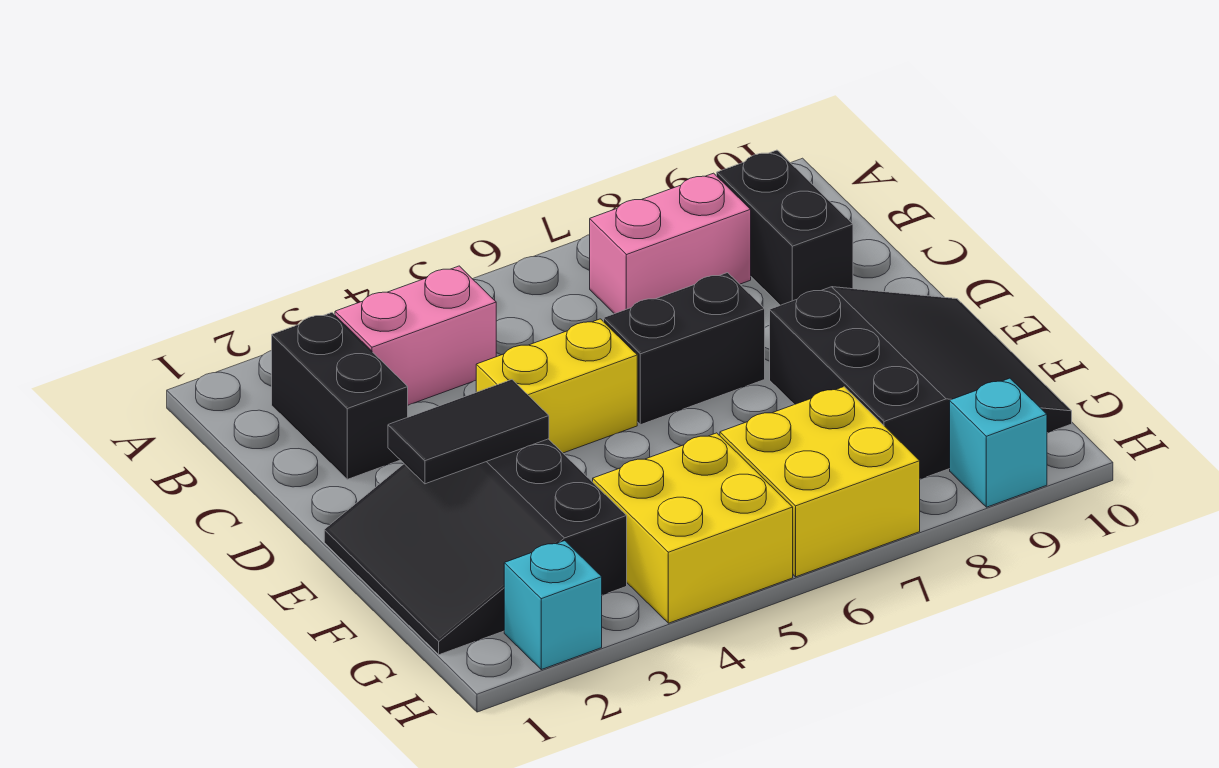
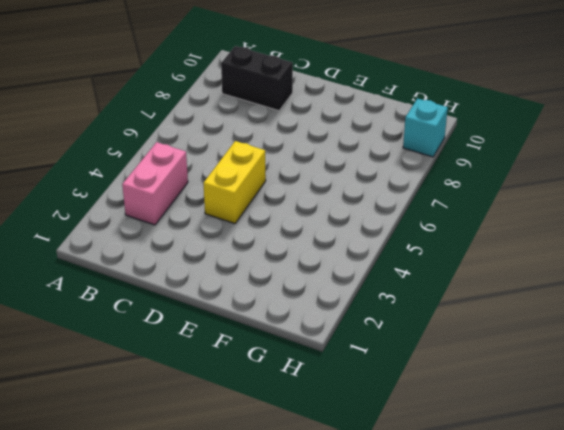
none -> black brick B2:C2 level 1
none -> pink brick B7:B8 level 1
none -> black brick D6:D7 level 1

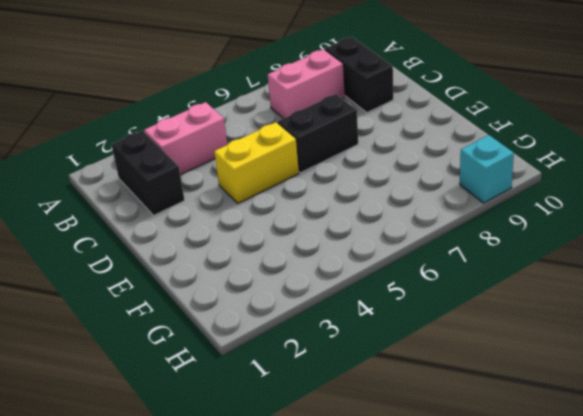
none -> black slope E1:G3 level 1 top 3
none -> black slope E8:G10 level 1 top 8
none -> yellow brick G4:H5 level 1

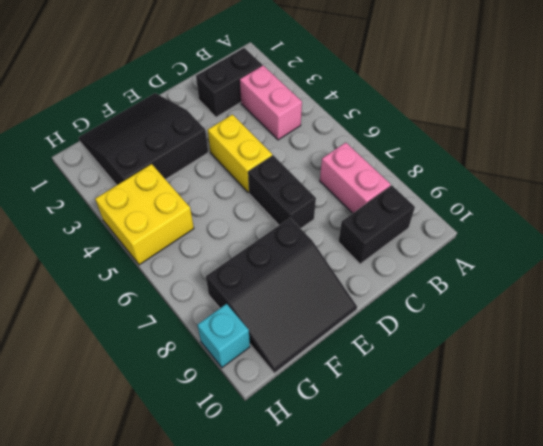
none -> yellow brick G6:H7 level 1
none -> cyan brick H2 level 1
none -> black tile E2:E3 level 2

